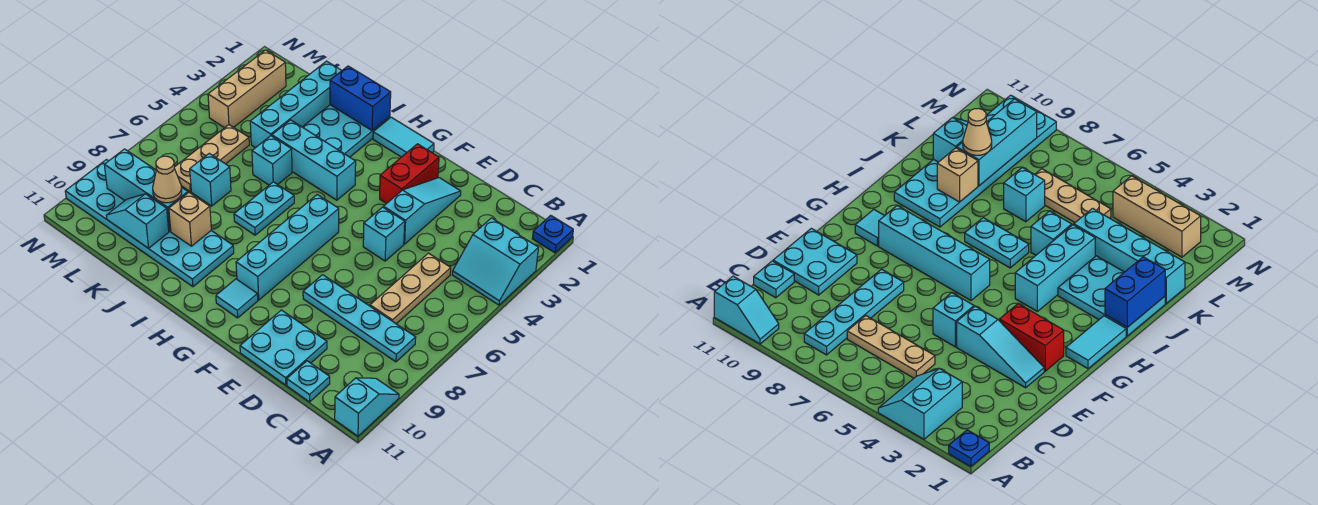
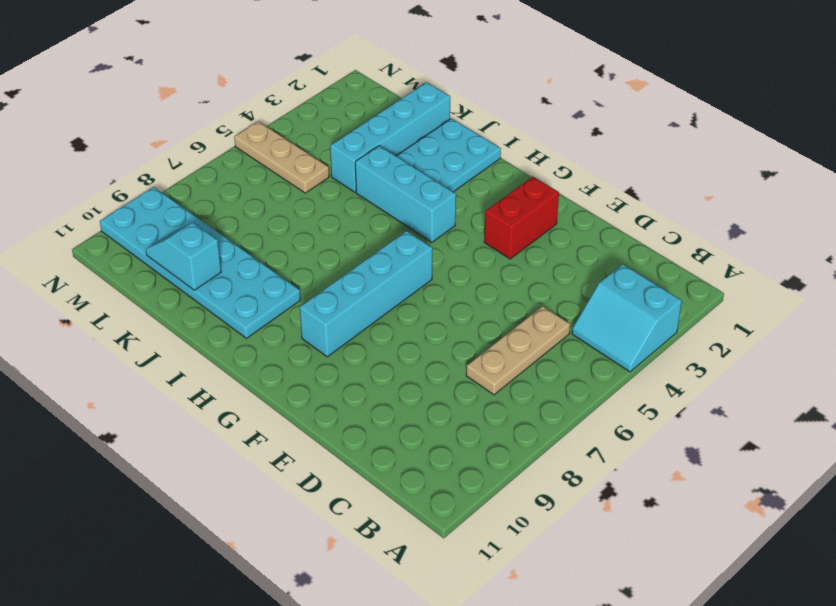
tan plate L5:N5 level 1 -> tan plate L5:L7 level 1
none -> blue plate A1 level 1
none -> cyan slope A10:A11 level 1 top 11
none -> cyan plate B8:E8 level 1

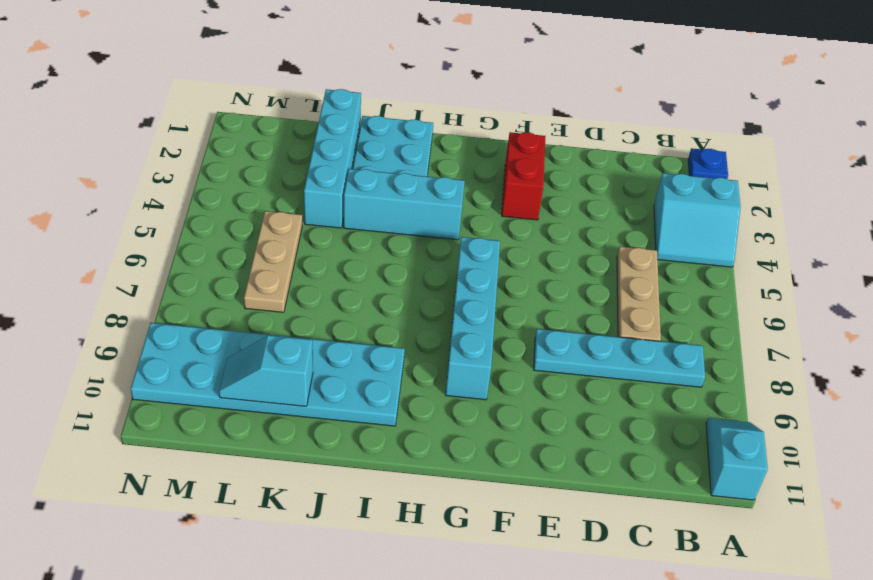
none -> cyan plate C11 level 1
none -> cyan plate D10:E11 level 1
none -> cyan slope E2:E4 level 1 top 4

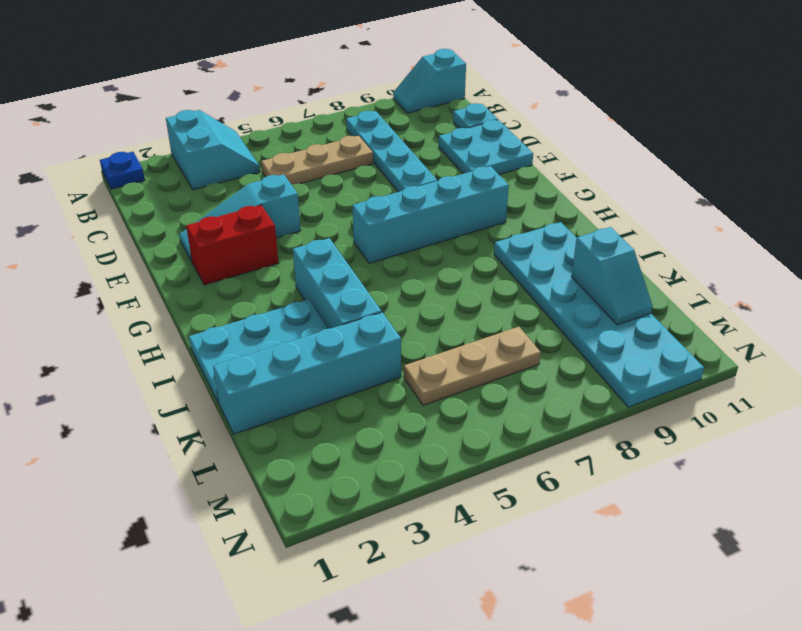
none -> cyan brick E5 level 1
none -> cyan tile G1:H1 level 1
none -> cyan tile G10 level 1

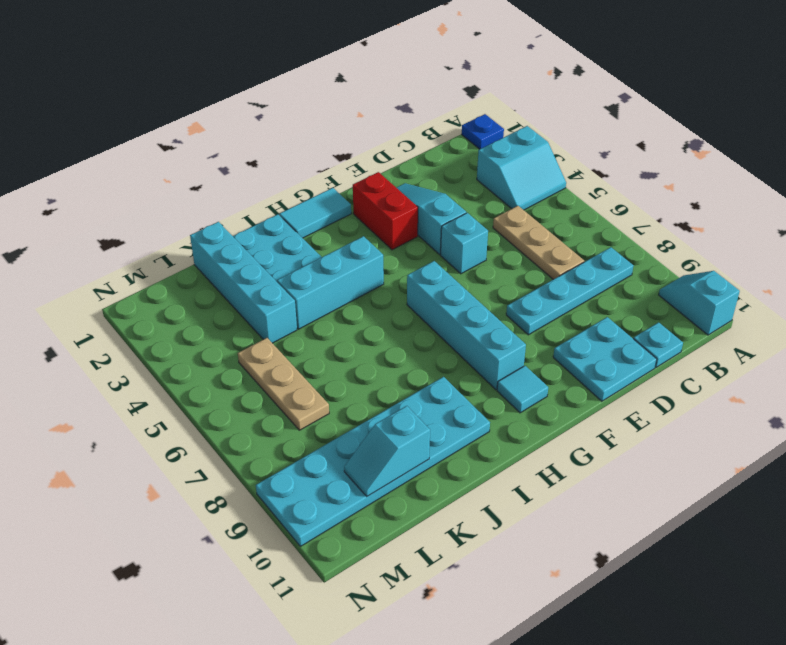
none -> cyan plate I6:I7 level 1
none -> cyan brick J5 level 1
none -> cyan brick K7 level 1

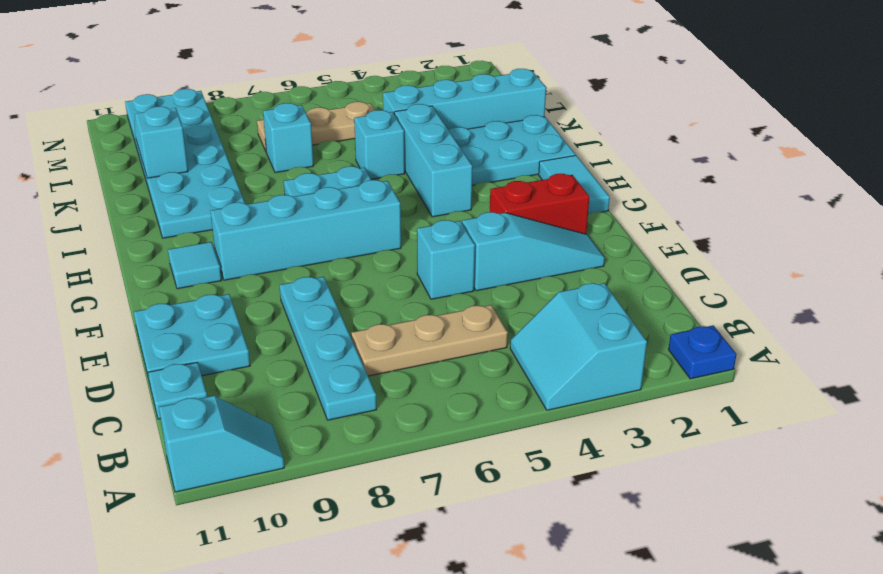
none -> tan brick M2:M4 level 1
none -> blue brick I1:J1 level 2
none -> tan brick J9 level 2

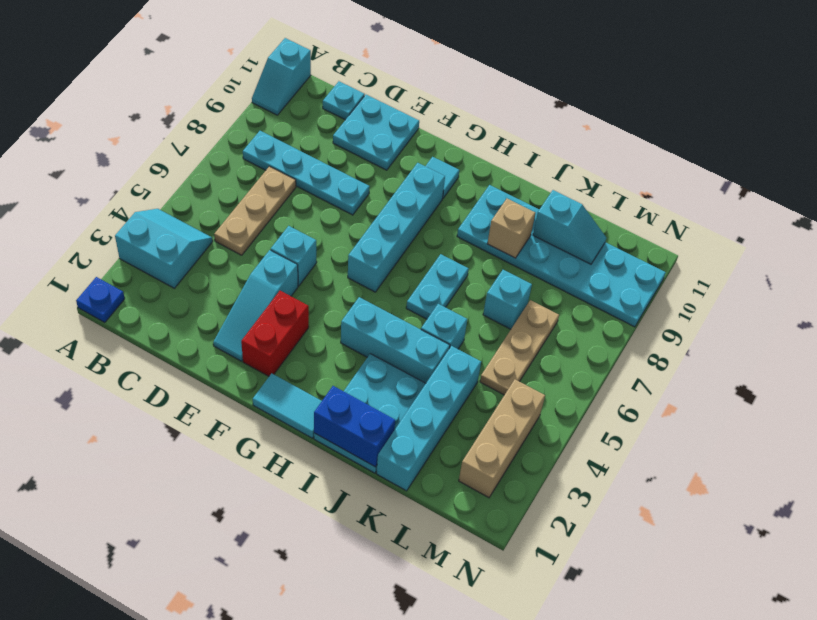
none -> cyan brick K9:M9 level 2
none -> tan cone K9 level 3

